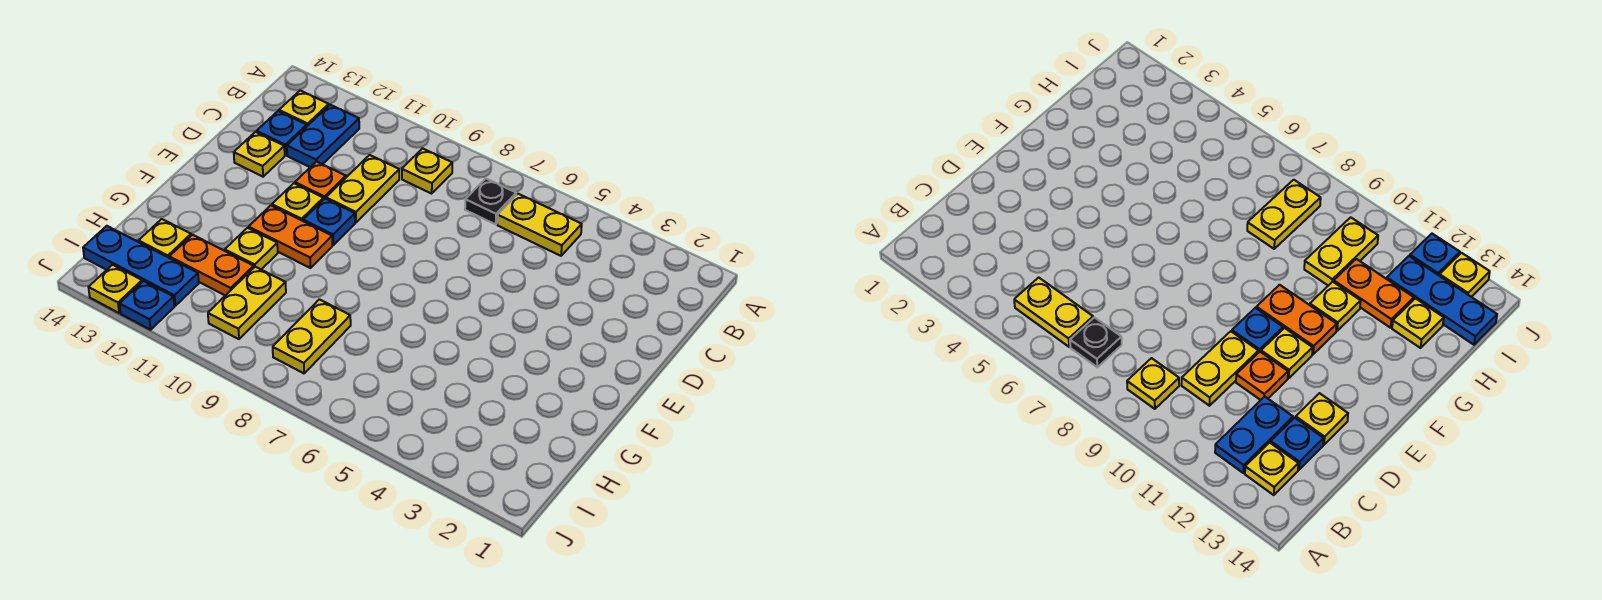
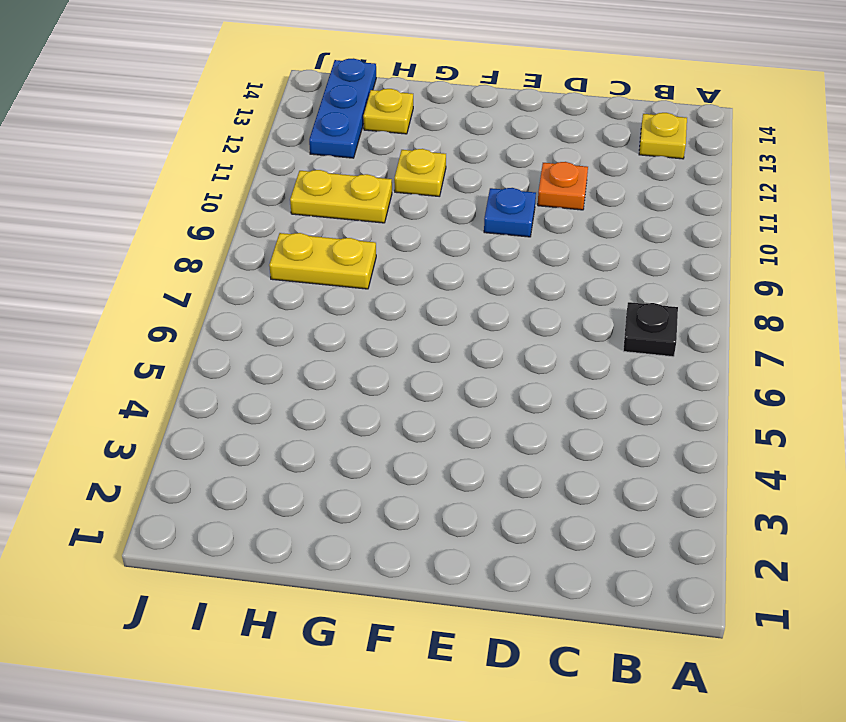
none -> yellow plate B5:B6 level 1
none -> yellow plate B9 level 1
none -> blue plate B12:C12 level 1

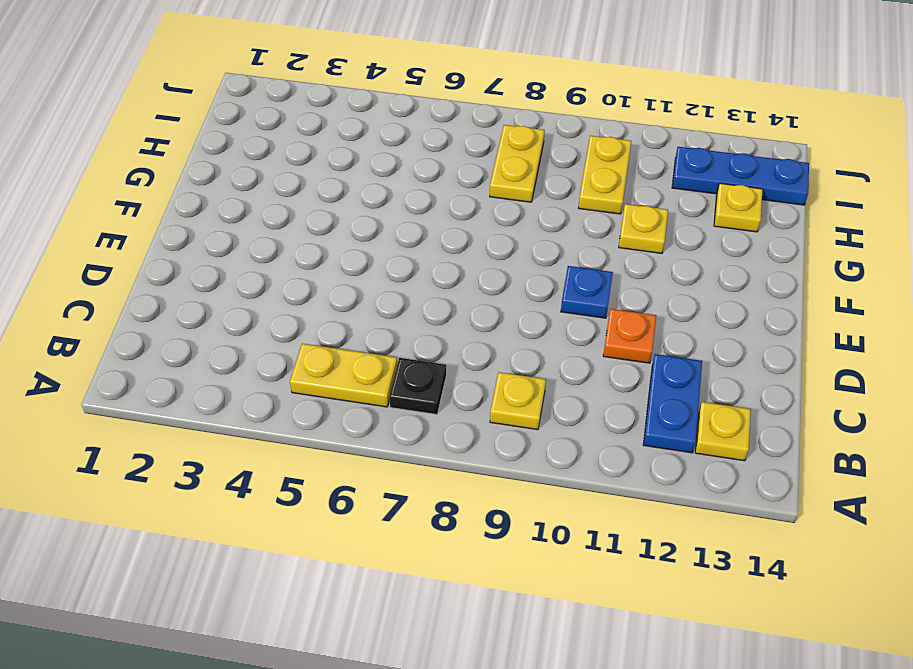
none -> yellow plate C10:D10 level 1
none -> blue plate C13 level 1
none -> yellow plate D13 level 1

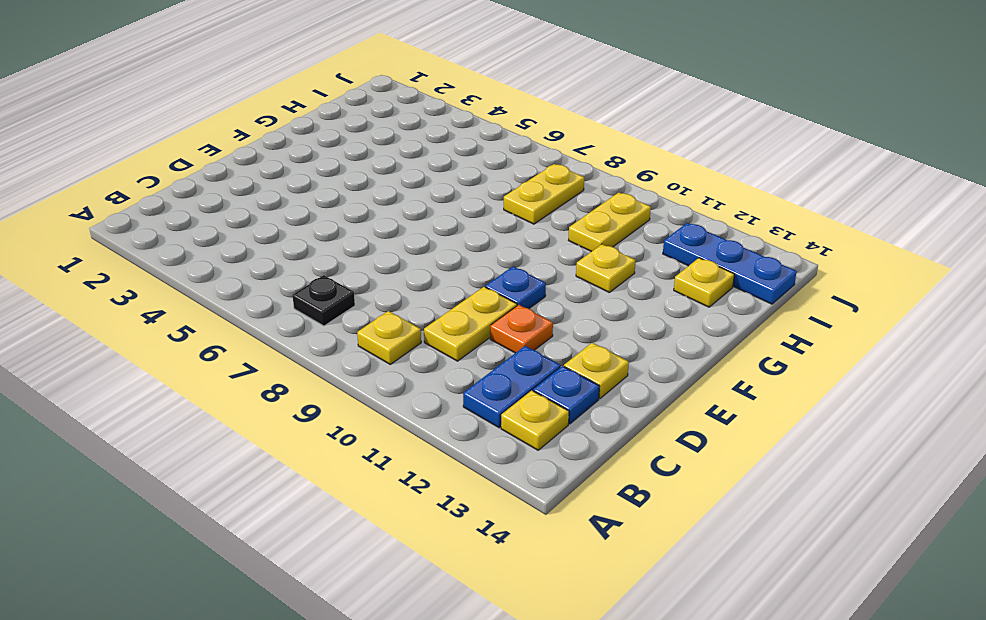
none -> yellow plate B5:B6 level 1
none -> yellow plate E11 level 1
none -> orange plate F10:F11 level 1

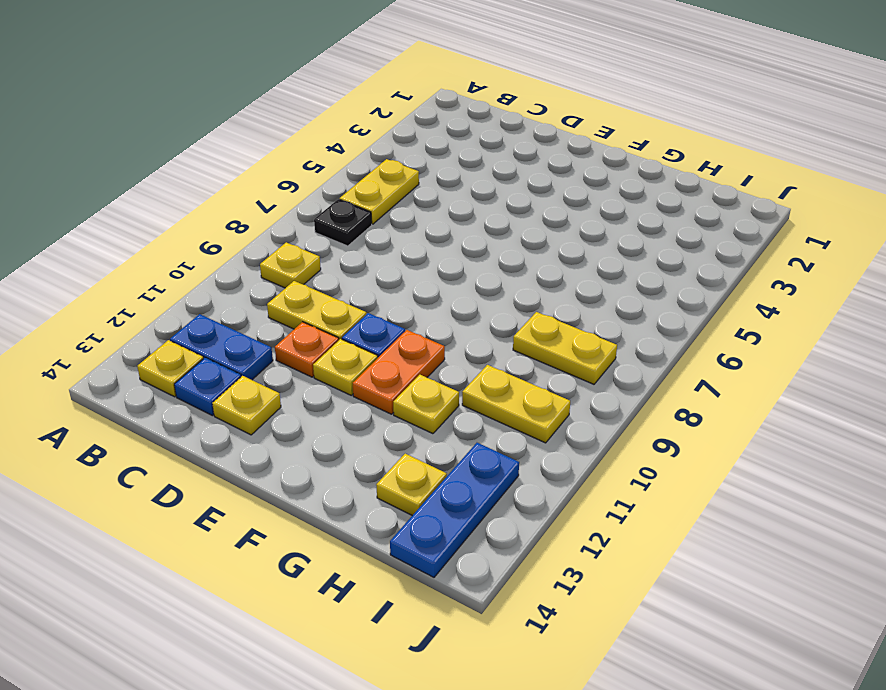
none -> orange plate H11:H12 level 1
none -> blue plate J12 level 1
none -> yellow plate J13 level 1

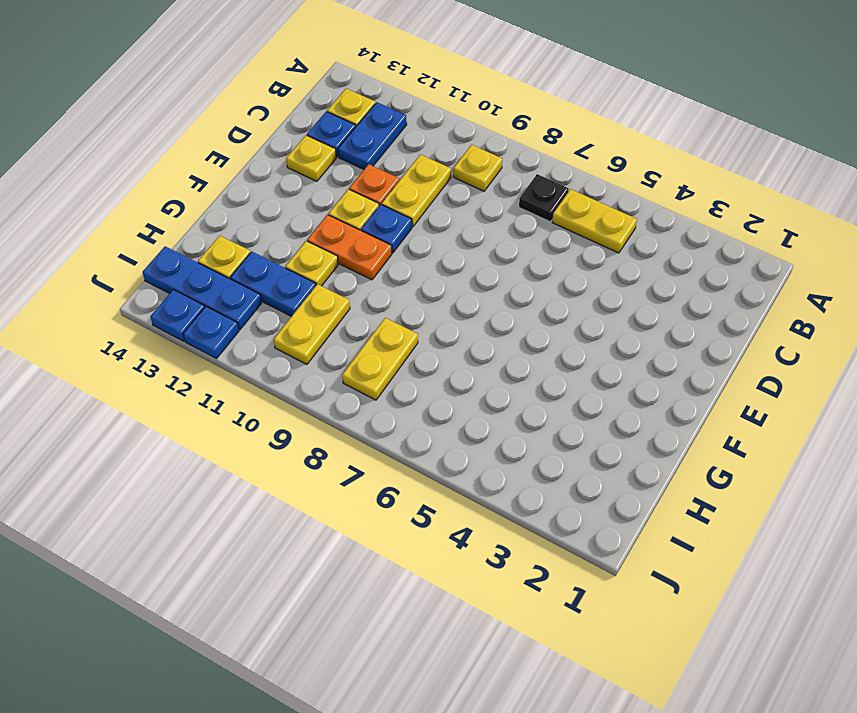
blue plate H11:H12 level 1 -> orange plate H11:H12 level 1
blue plate J13 level 1 -> yellow plate J13 level 1

